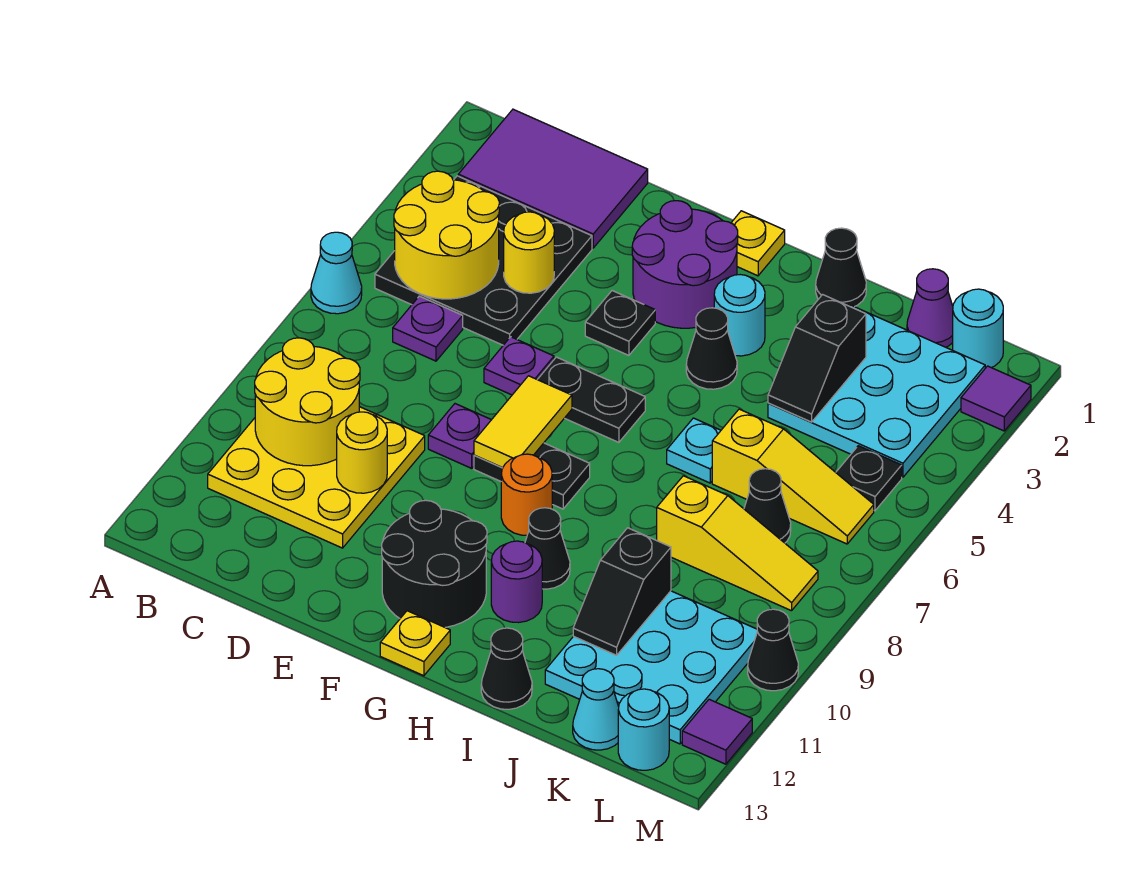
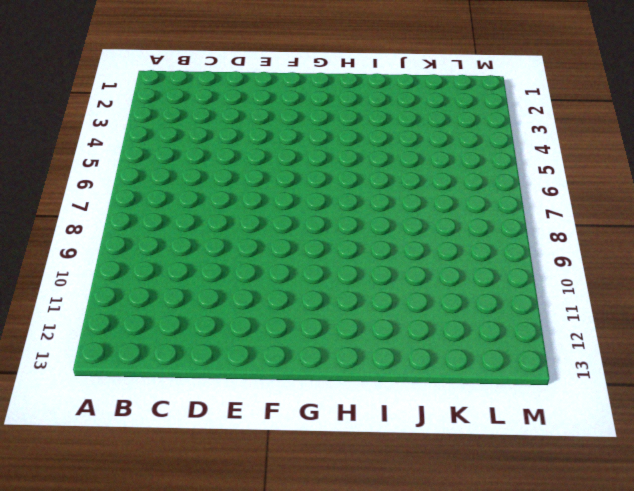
none -> cyan cone A6 level 1
none -> purple tile B1:D2 level 1
none -> black plate B3:D5 level 1
none -> yellow plate B9:D11 level 1

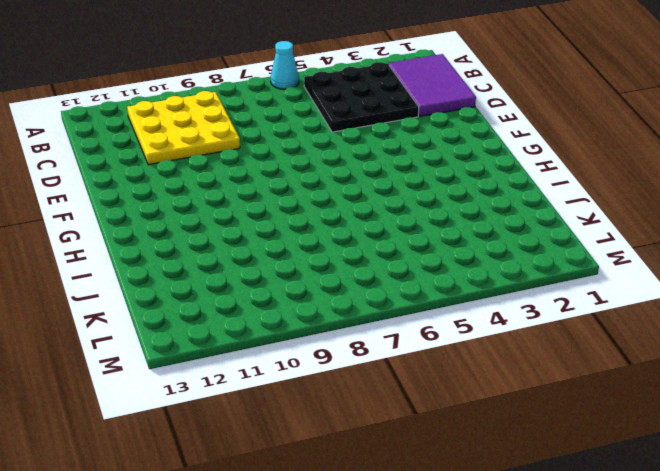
none -> purple plate C6 level 1
none -> purple plate E6 level 1
none -> purple plate E8 level 1
none -> purple round brick F2:G3 level 1

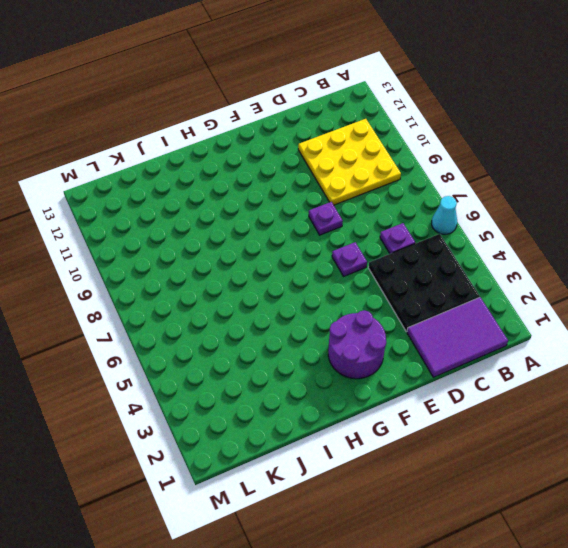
none -> black plate F4 level 1
none -> black plate F6:G6 level 1
none -> black plate F8:G8 level 1
none -> black round brick F11:G12 level 1

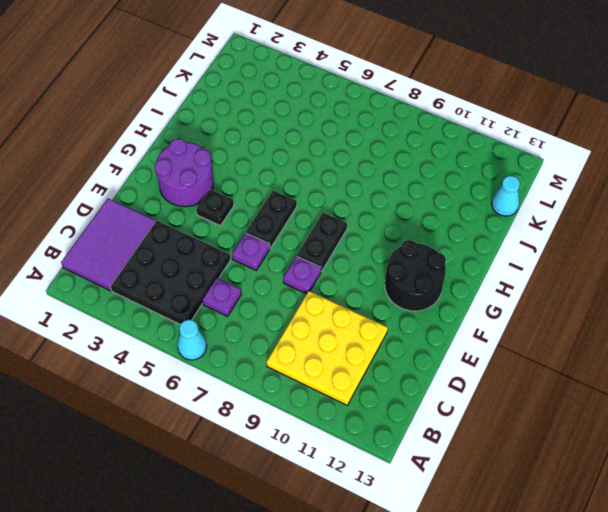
none -> yellow plate G1 level 1
none -> orange round brick G9 level 1
none -> yellow plate G13 level 1
none -> cyan round brick H3 level 1

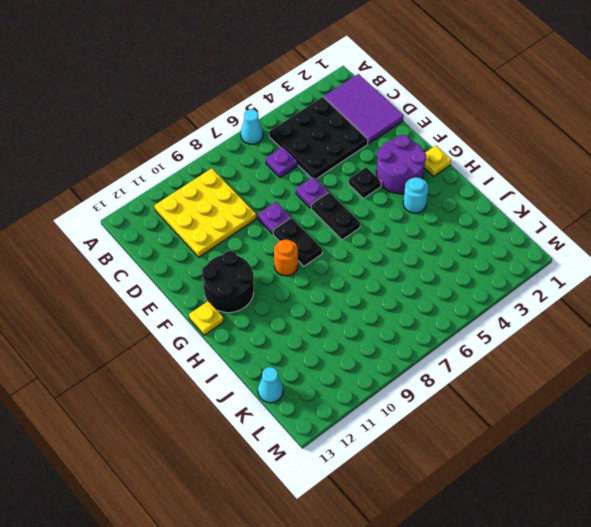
none -> black cone H4 level 1
none -> black cone H10 level 1
none -> purple round brick H11 level 1
none -> black cone I1 level 1

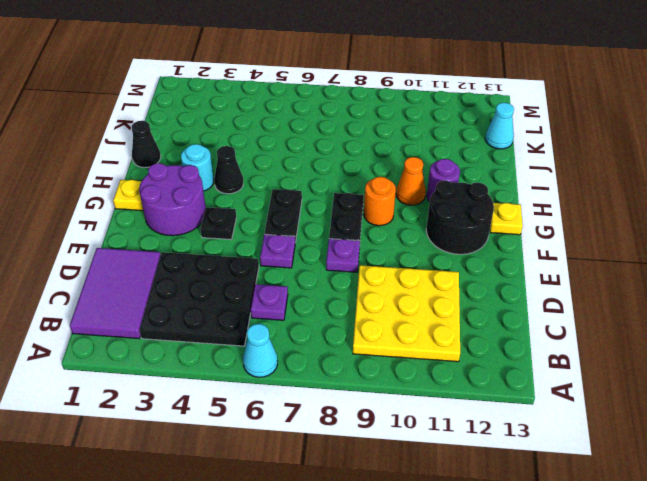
orange cone H10 level 1 -> black cone H10 level 1
none -> cyan plate I6 level 1
none -> black cone I13 level 1
none -> cyan plate J2:L4 level 1
none -> yellow slope J6:L6 level 1 top J

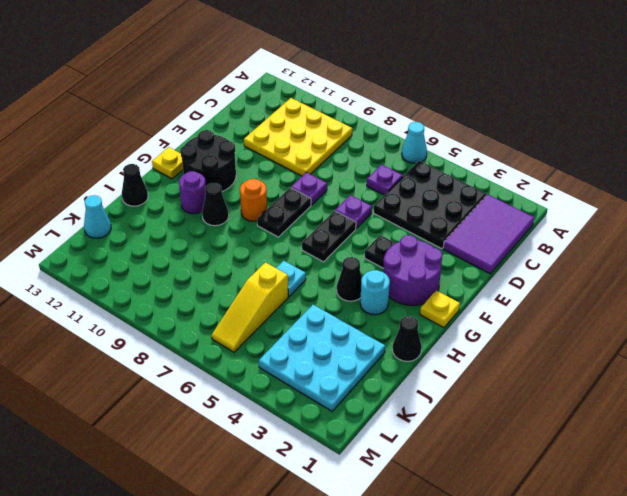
none -> yellow slope J8:L8 level 1 top J
none -> cyan plate J10:L12 level 1
none -> purple cone K1 level 1
none -> black cone K7 level 1

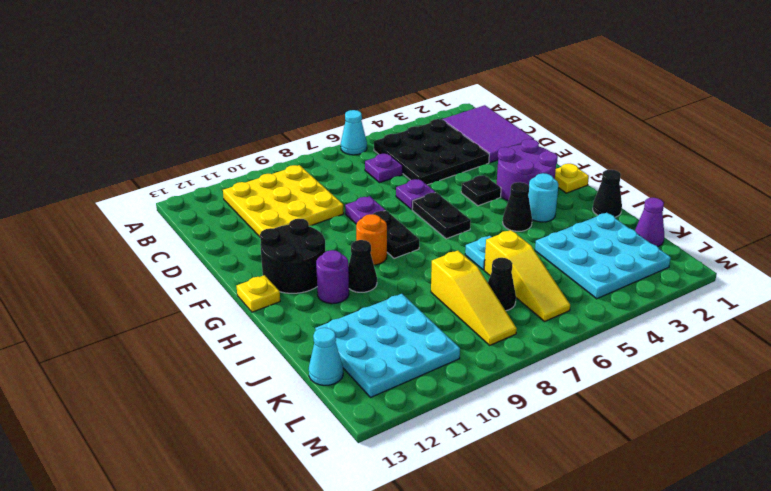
none -> black cone I13 level 1
none -> cyan round brick L1 level 1
none -> black plate L5 level 1
none -> cyan round brick L13 level 1

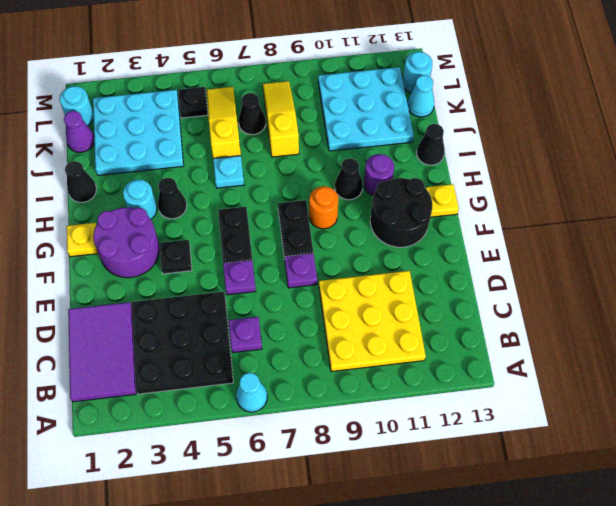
none -> purple tile M2 level 1
none -> black cone M10 level 1
none -> purple tile M12 level 1
none -> yellow round brick B4:C5 level 2

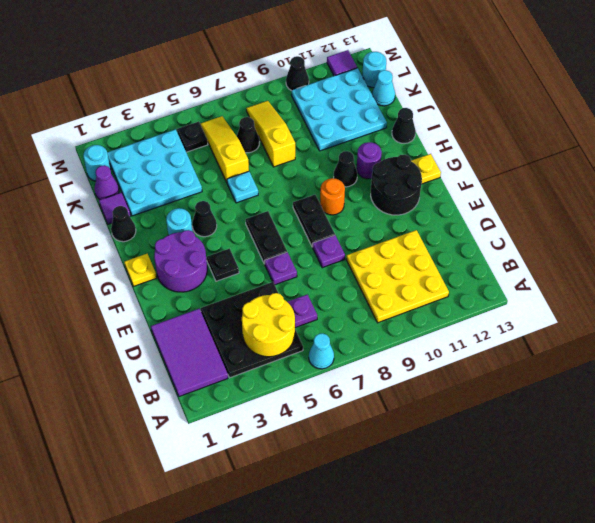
purple tile J1 level 1 -> purple tile M2 level 1
none -> yellow round brick B9:C10 level 2
none -> yellow round brick D4 level 2
none -> yellow round brick D10 level 2
none -> yellow tile F7:F8 level 2

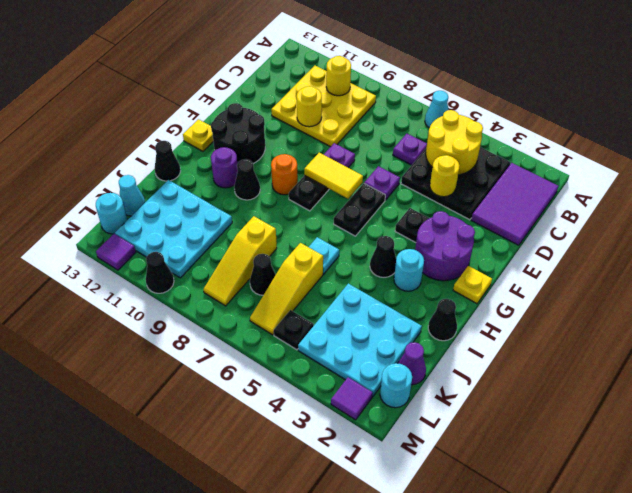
yellow round brick B10 level 2 -> yellow round brick B9:C10 level 2
none -> black slope J3:J4 level 2 top 3
none -> black slope J10:J11 level 2 top 10

